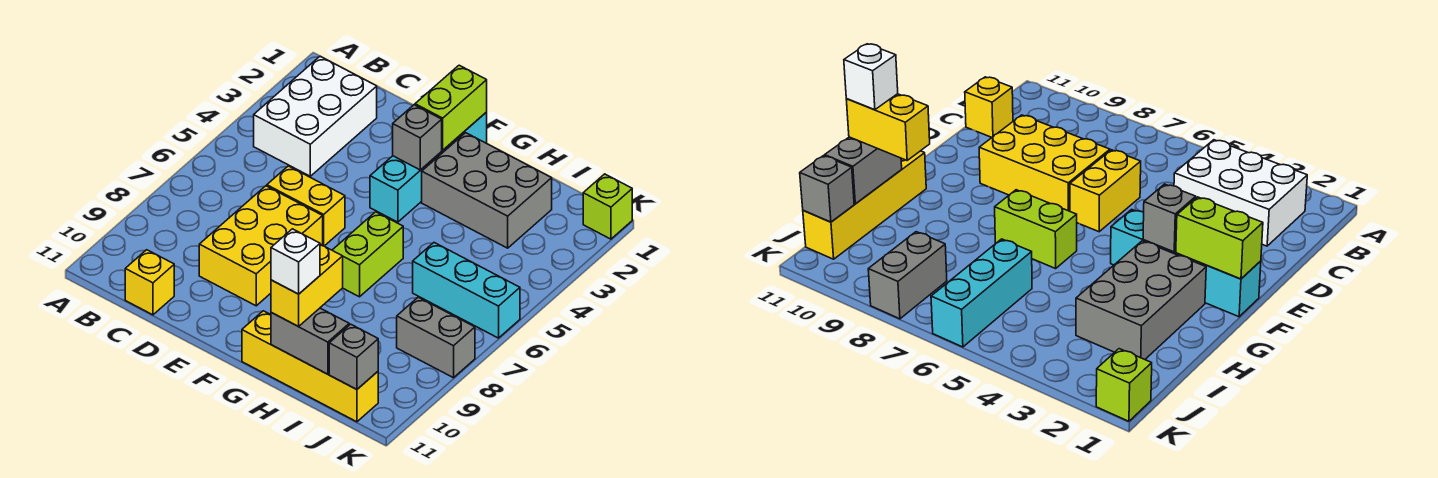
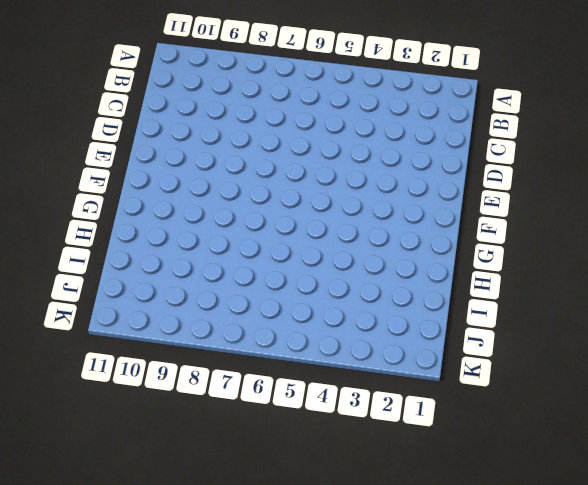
none -> white brick B2:C4 level 1
none -> yellow brick C11 level 1
none -> yellow brick D6:E6 level 1

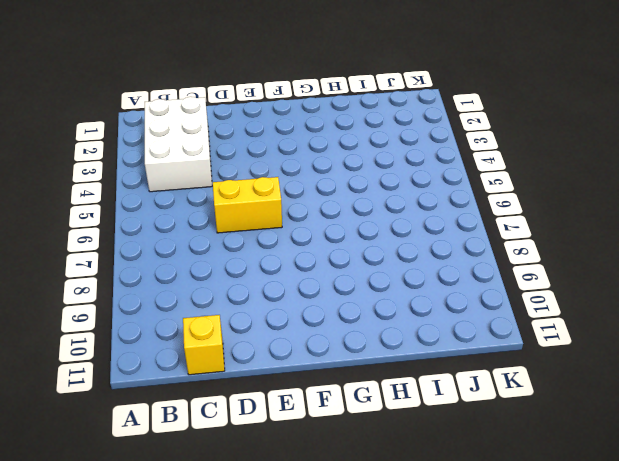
none -> yellow brick D7:E9 level 1
none -> cyan brick F1:F4 level 1
none -> grey brick G2:I3 level 1

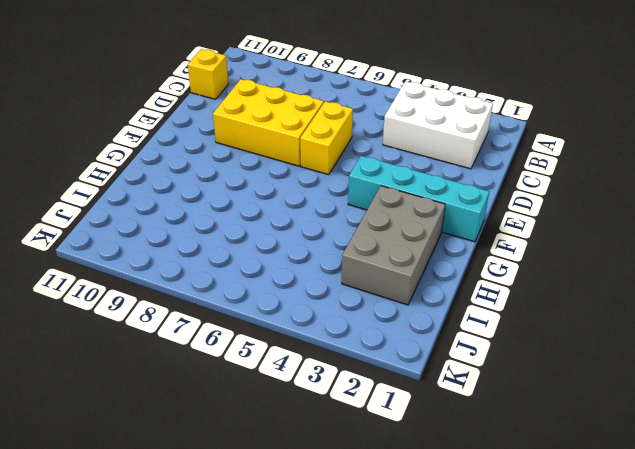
none -> lime brick G6:G7 level 1
none -> yellow brick G11:J11 level 1
none -> cyan brick I6:K6 level 1

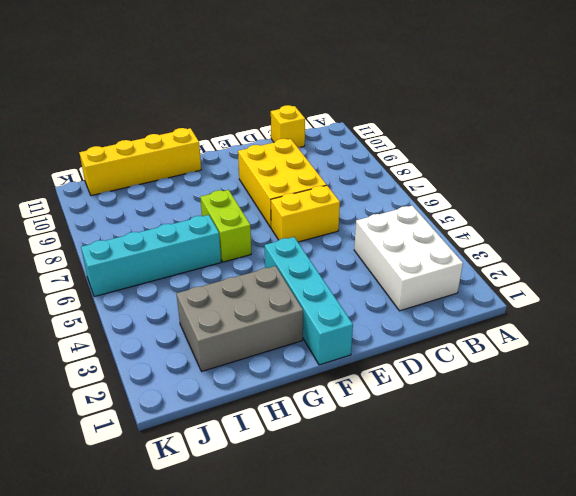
cyan brick H6:K6 level 1 -> cyan brick I6:K6 level 1
none -> grey brick J8:K8 level 1
none -> lime brick K1 level 1
none -> lime brick F1:F2 level 2

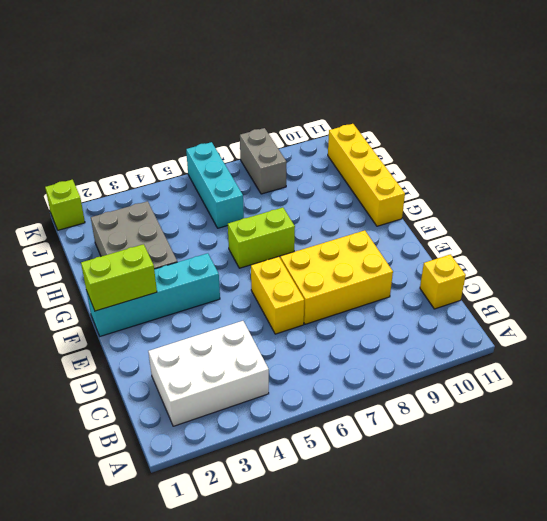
none -> grey brick F3 level 2
none -> grey brick H11:I11 level 2
none -> grey brick J11 level 2

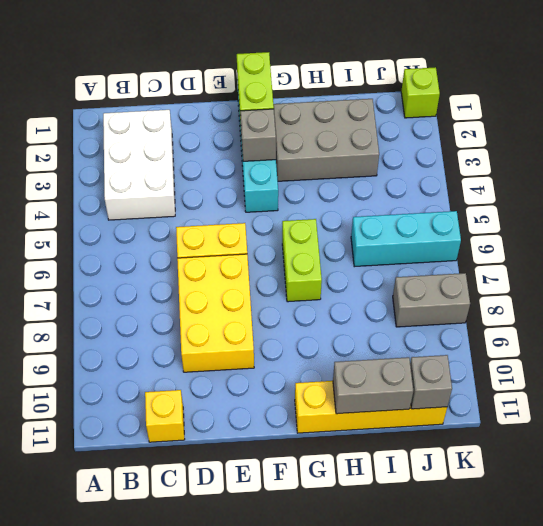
none -> yellow brick H10:H11 level 3
none -> white brick H11 level 4

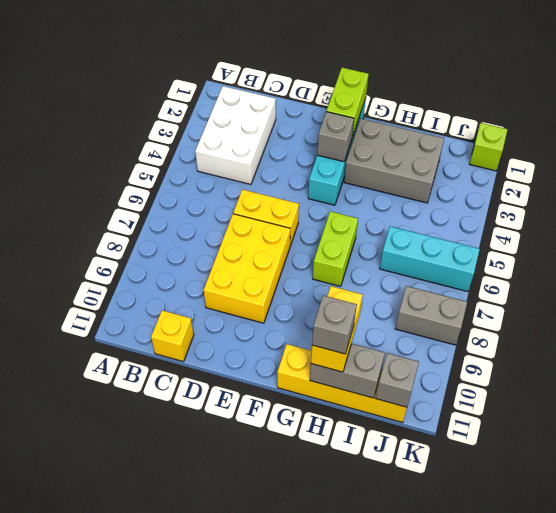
grey brick H11 level 4 -> white brick H11 level 4

